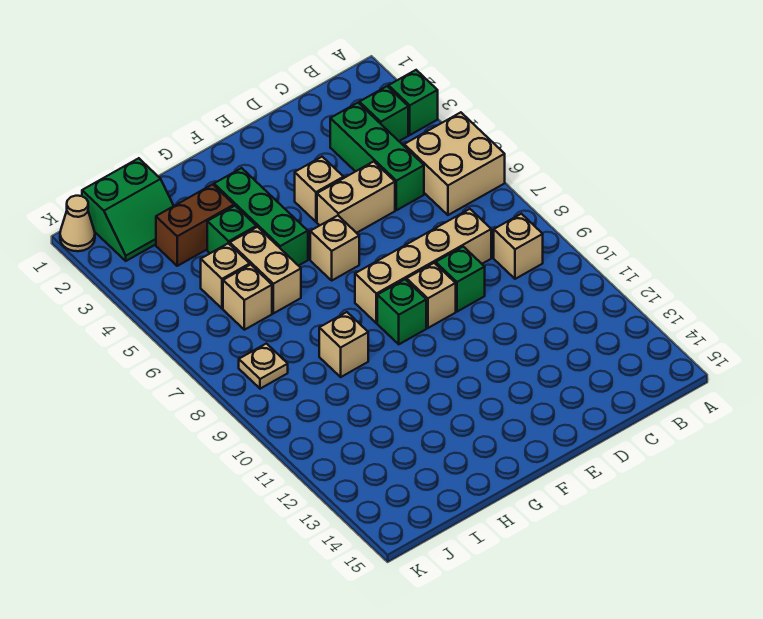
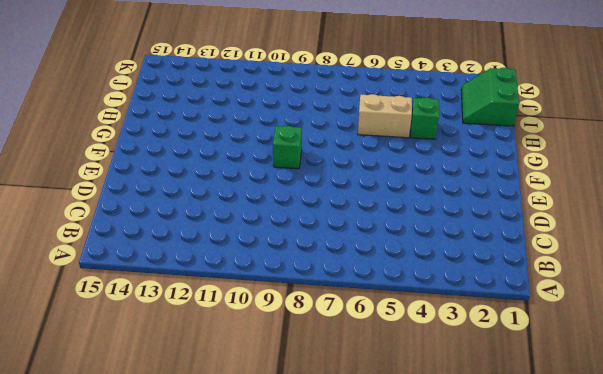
none -> green brick A3 level 1
none -> tan brick A5:B6 level 1
none -> green brick B3 level 1

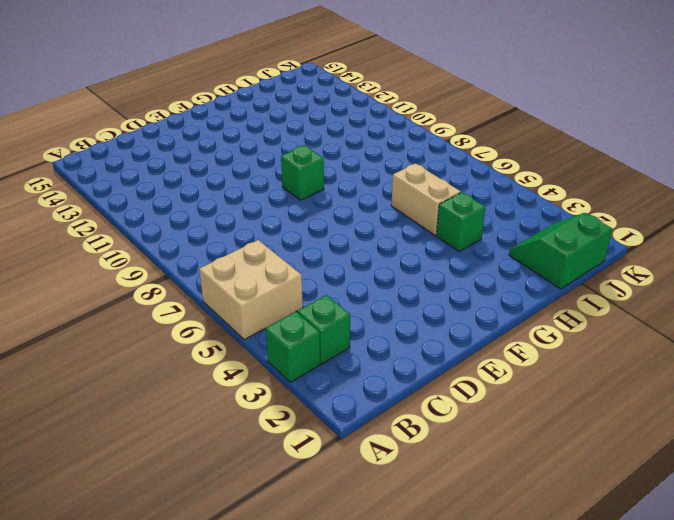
none -> tan brick B9 level 1
none -> green brick C3:C5 level 1
none -> tan brick C8:F8 level 1

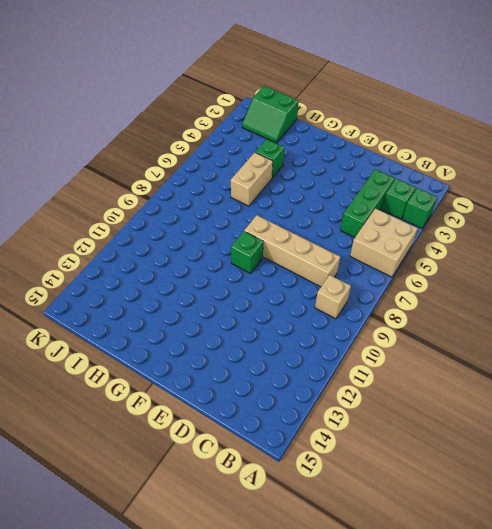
none -> tan brick D5:E5 level 1
none -> green brick D9 level 1
none -> tan brick E4 level 1

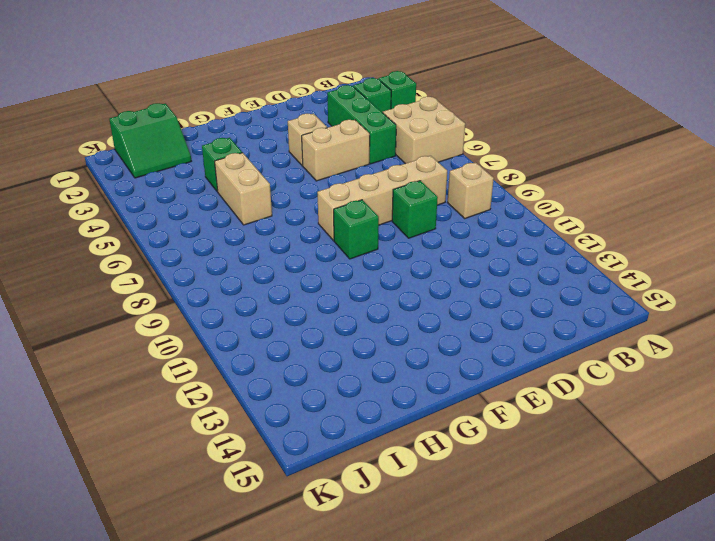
none -> tan brick E9 level 1
none -> tan brick F6 level 1
none -> green brick G3:G5 level 1

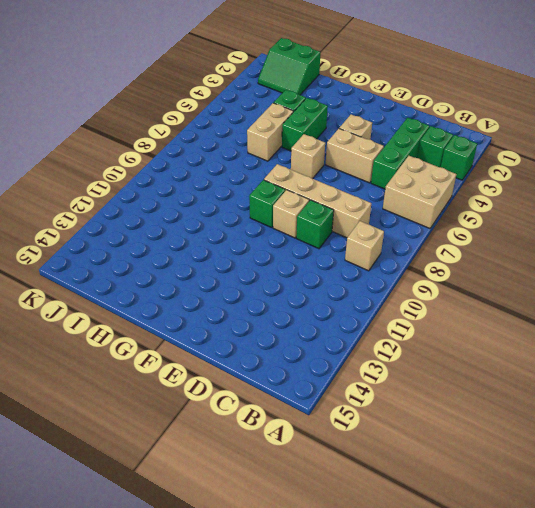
green brick G4:G5 level 1 -> green brick G3:G5 level 1
none -> brown brick H3:I3 level 1
none -> tan brick H9 level 1
none -> tan brick I5 level 1

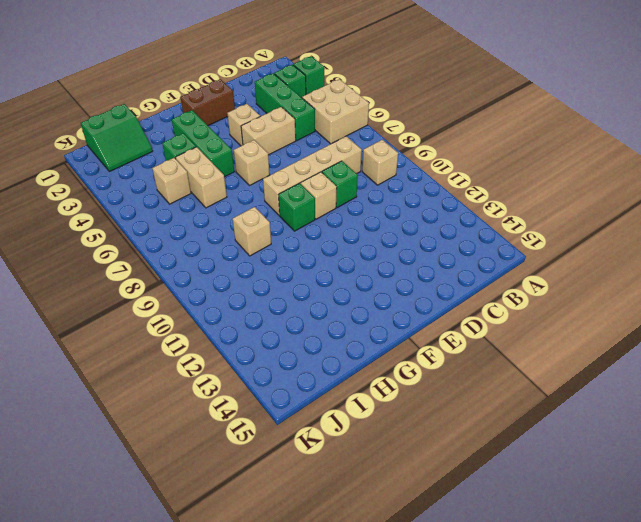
brown brick E2:F2 level 1 -> brown brick H3:I3 level 1
none -> tan brick I6 level 1
none -> tan plate J8 level 1
none -> tan cone K1 level 1

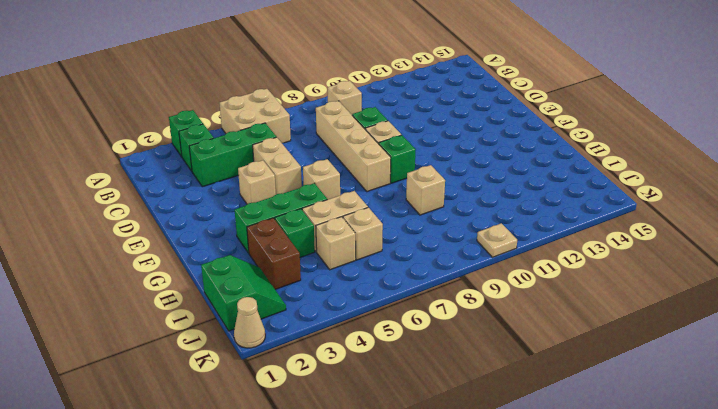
tan plate K10 level 1 -> tan plate J8 level 1

